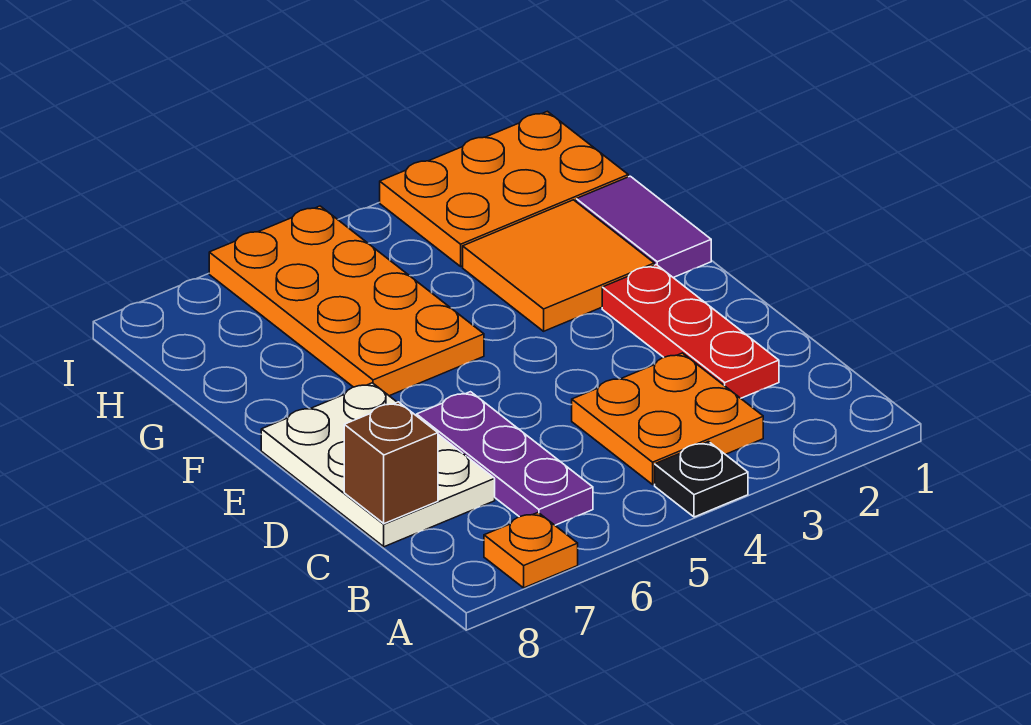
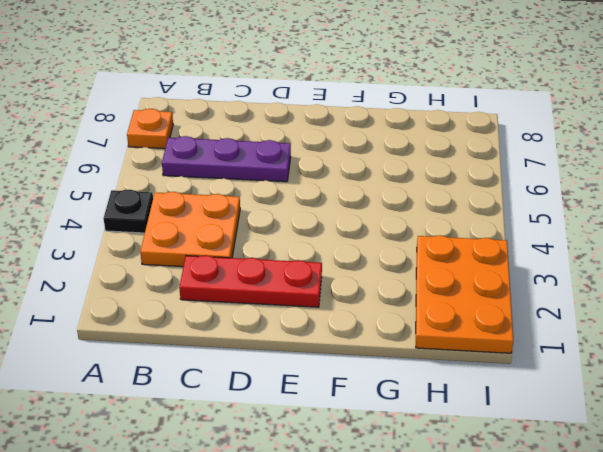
none -> white plate C7:E8 level 1
none -> purple tile F1:G1 level 1

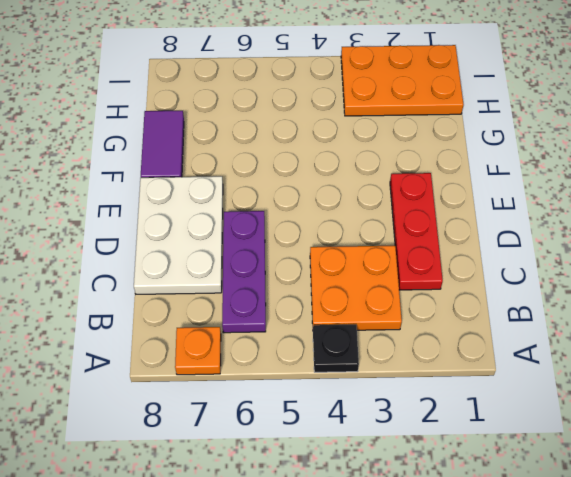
purple tile F8:G8 level 1 -> purple tile F1:G1 level 1
none -> orange tile F2:G3 level 1
none -> orange plate F5:I6 level 1

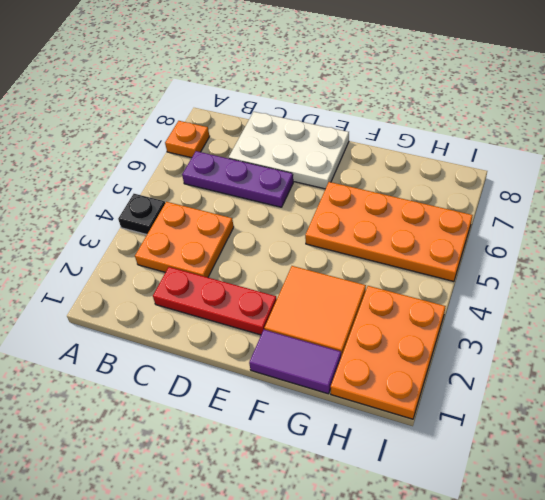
none -> brown brick C8 level 2

